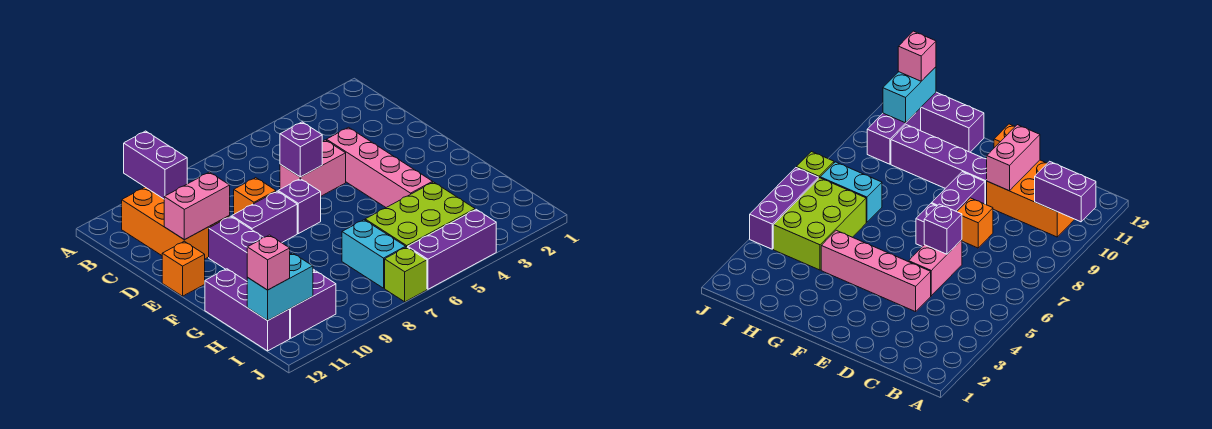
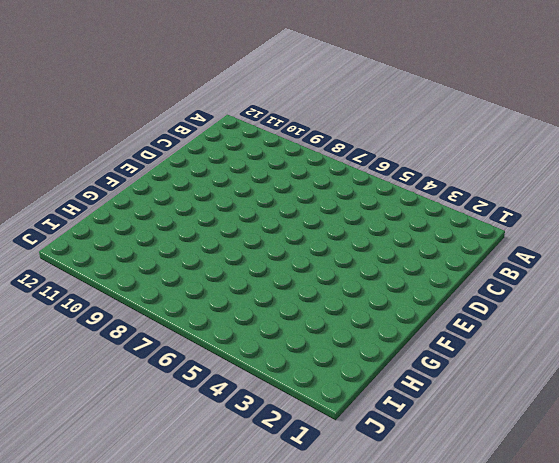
none -> orange brick B10:D11 level 1
none -> pink brick D4:G4 level 1
none -> pink brick D5:D6 level 1

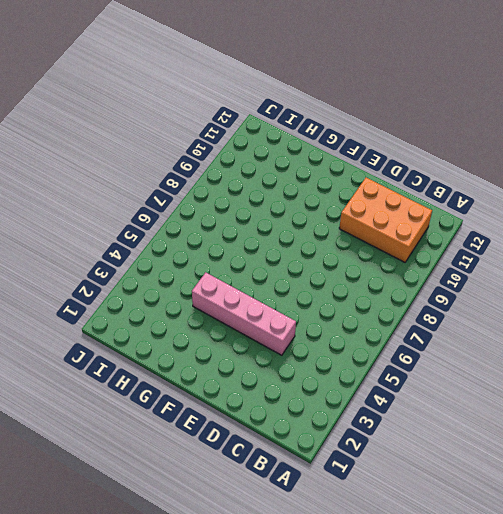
none -> pink brick D5:D6 level 1
none -> orange brick D8 level 1
none -> purple brick E7 level 1

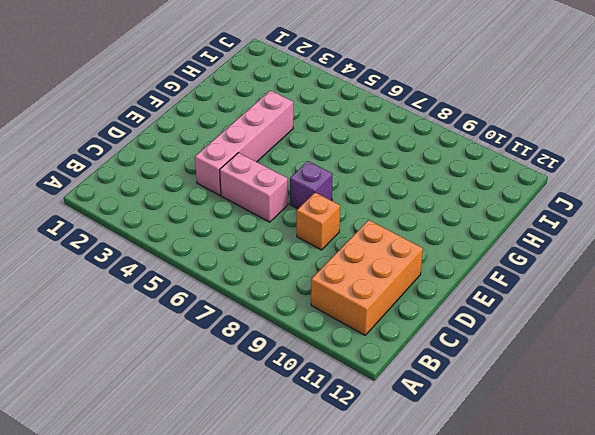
none -> purple brick E8:E9 level 1
none -> purple brick E10:H10 level 1
none -> orange brick E12 level 1

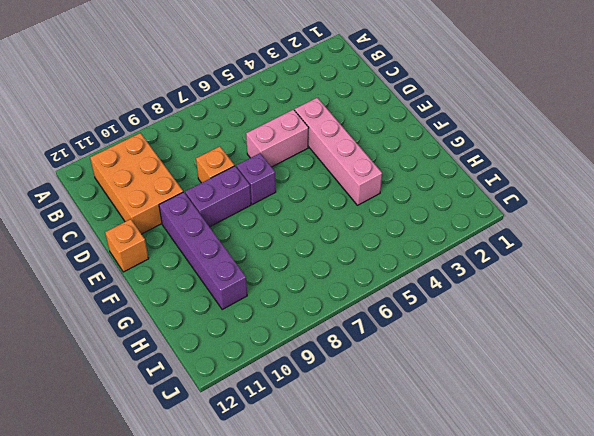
none -> purple brick G12:I12 level 1
none -> lime brick H4:I6 level 1
none -> cyan brick H7:I7 level 1

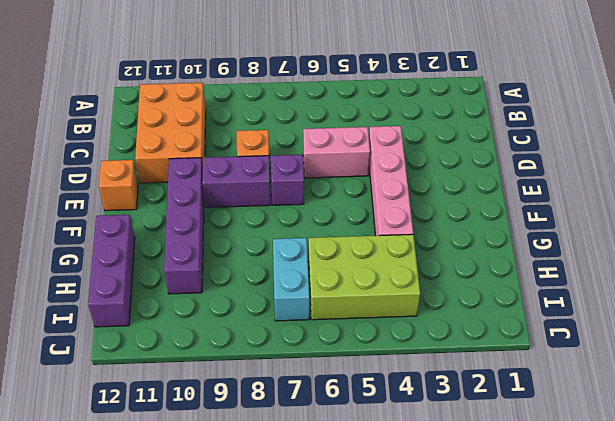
none -> purple brick I10:I11 level 1
none -> purple brick J4:J6 level 1
none -> lime brick J7 level 1

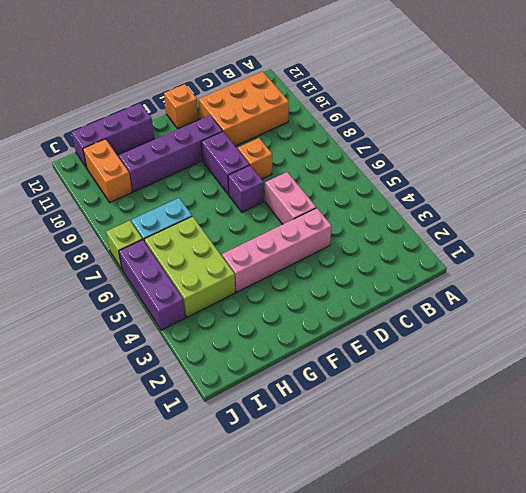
orange brick I10:I11 level 1 -> purple brick I10:I11 level 1
none -> purple brick A10:B10 level 2
none -> purple brick D6 level 2
none -> pink brick D10:D11 level 2

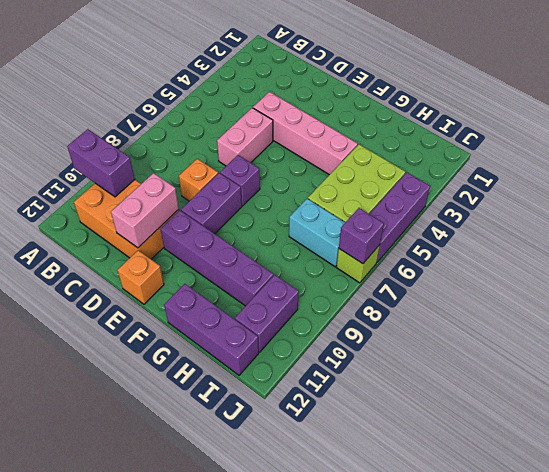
purple brick J7 level 2 -> purple brick D6 level 2
none -> cyan brick I11:I12 level 2
none -> pink brick I12 level 3

